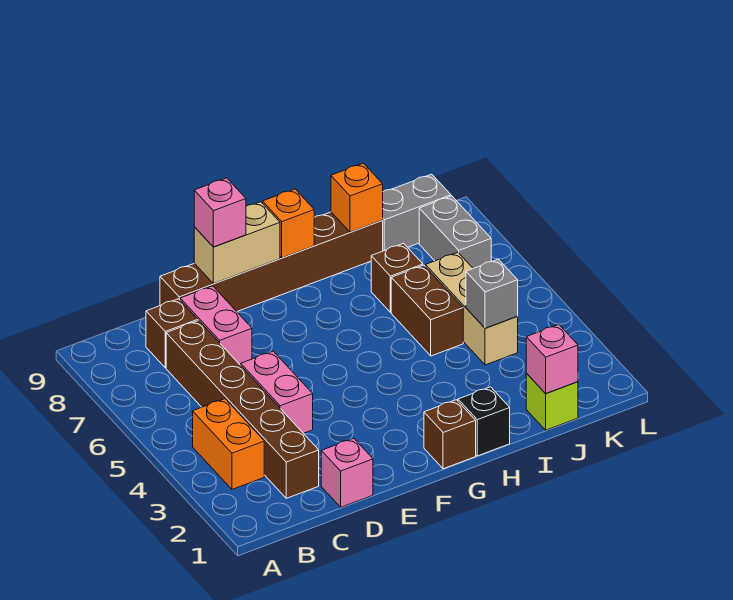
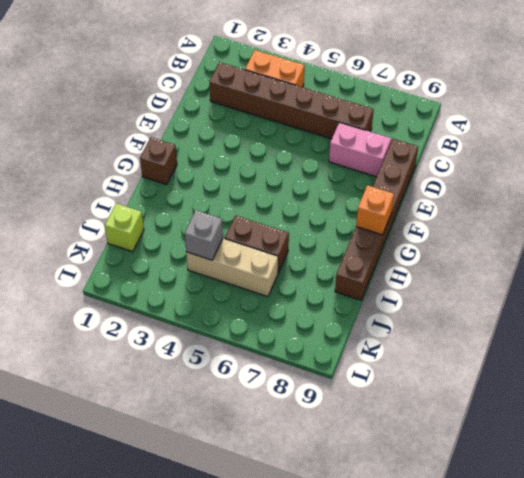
none -> brown brick C8 level 1
none -> pink brick D1 level 1
none -> pink brick D4:D5 level 1

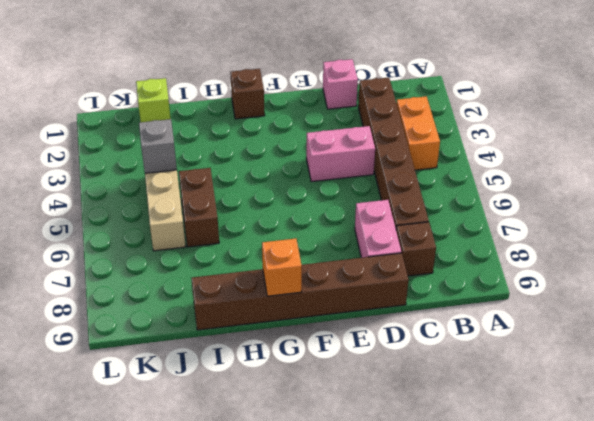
pink brick D4:E4 level 1 -> pink brick D4:D5 level 1
none -> black brick H1 level 1
none -> brown brick I7 level 1
none -> grey brick J9:K9 level 1

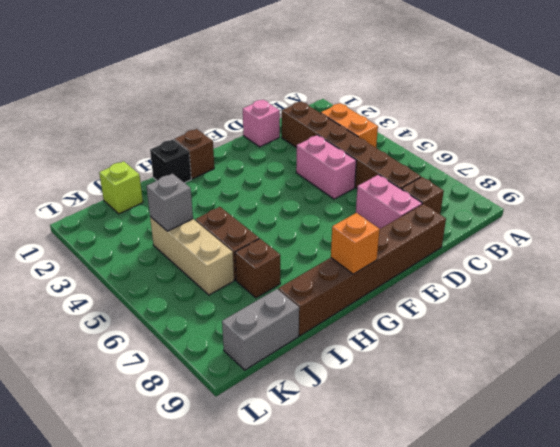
none -> grey brick K7:K8 level 1
none -> tan brick E9:F9 level 2
none -> orange brick I9 level 2

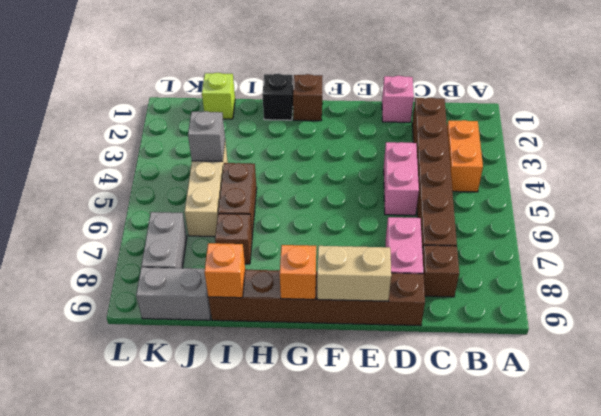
none -> pink brick J1 level 2
none -> pink brick E9 level 3

